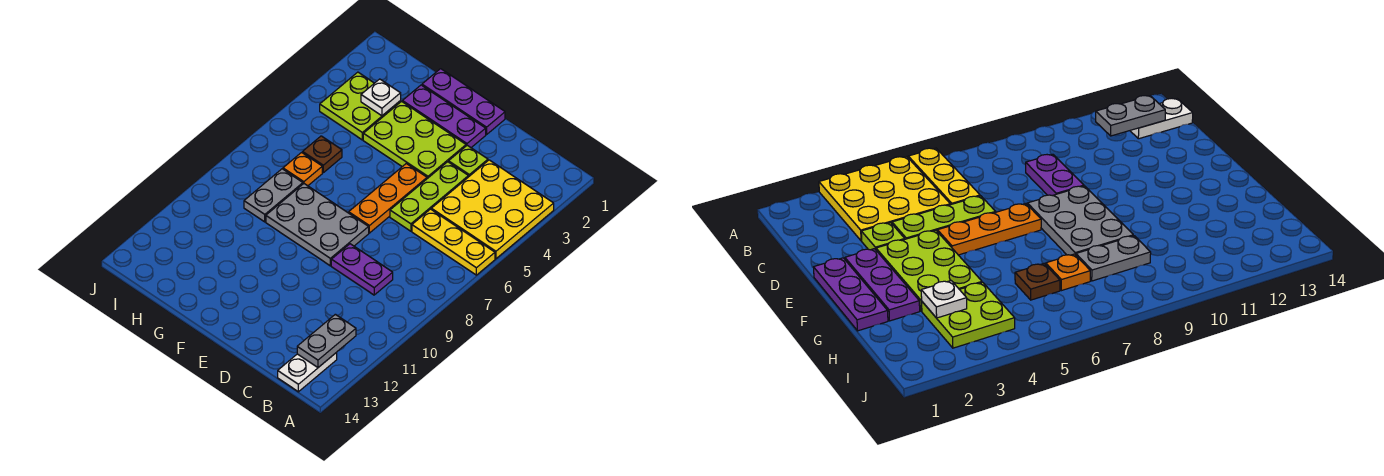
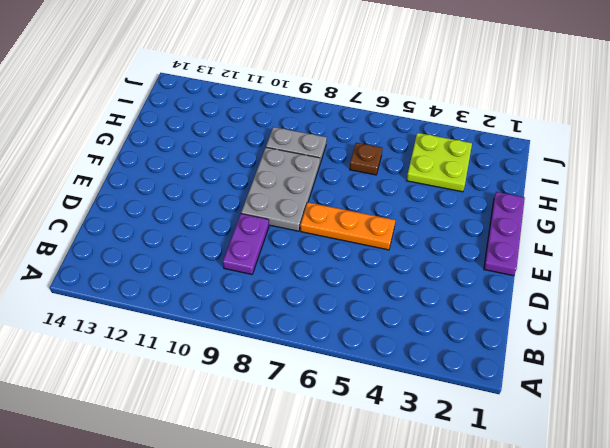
none -> yellow plate A3:C5 level 1
none -> yellow plate A6:C6 level 1
none -> white plate B13:B14 level 1

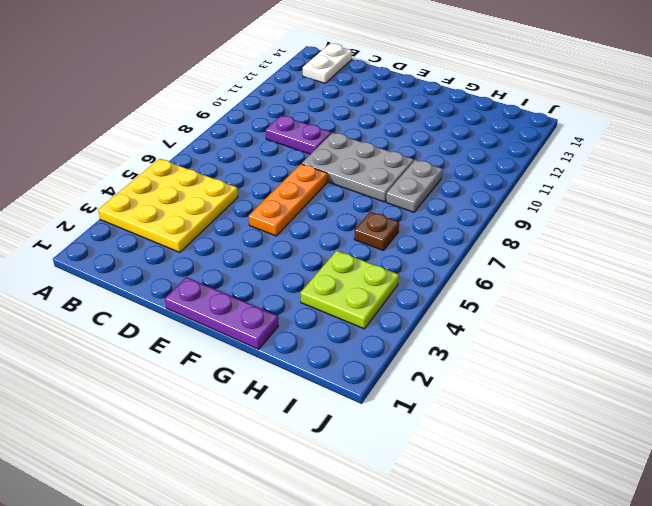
none -> yellow plate A6:C6 level 1
none -> lime plate D3 level 1
none -> lime plate D4:D6 level 1

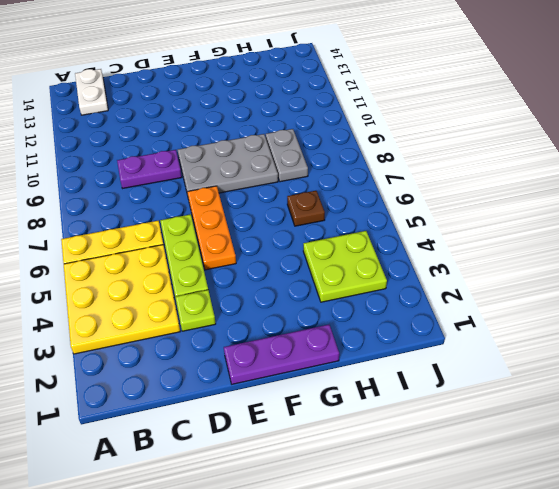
none -> purple plate E2:G2 level 1
none -> lime plate E3:G4 level 1
none -> orange plate H7 level 1

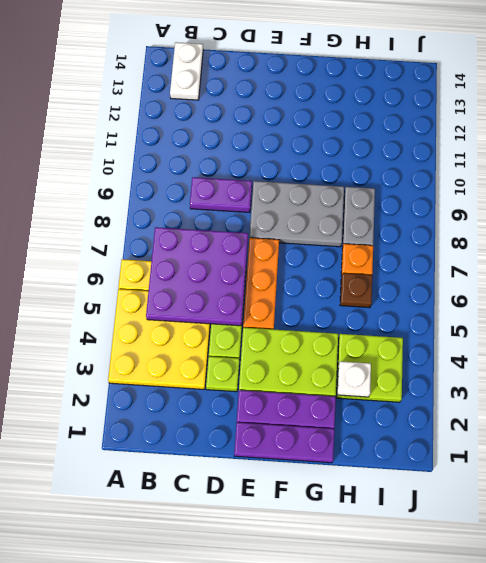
purple plate B5:D7 level 2 -> none
none -> grey plate B12:B13 level 2

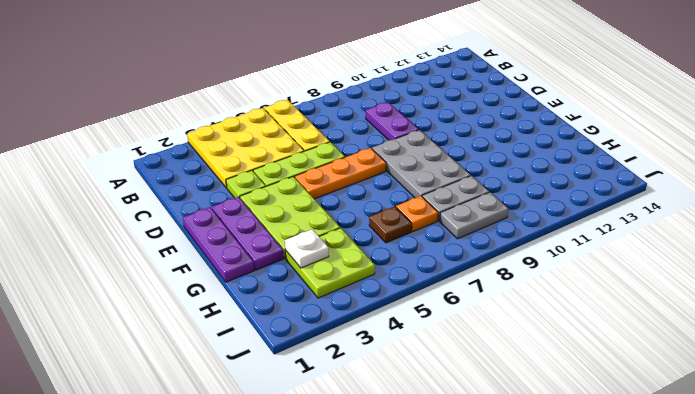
grey plate I8:I9 level 1 -> grey plate B12:B13 level 2
none -> white plate B13:B14 level 1

